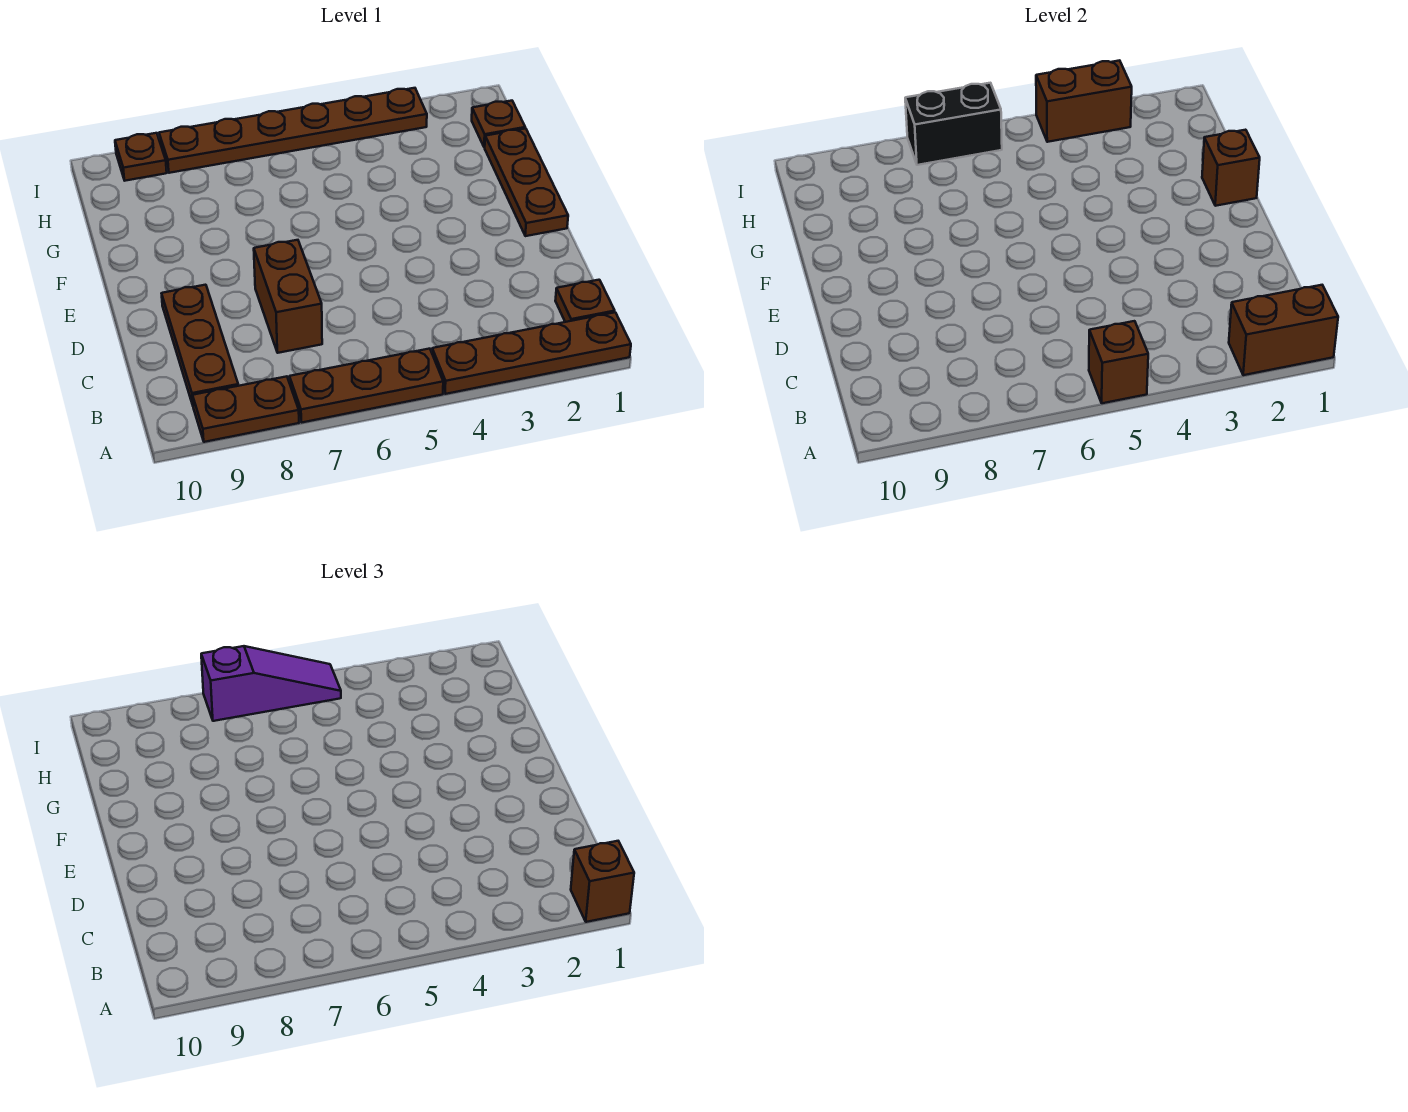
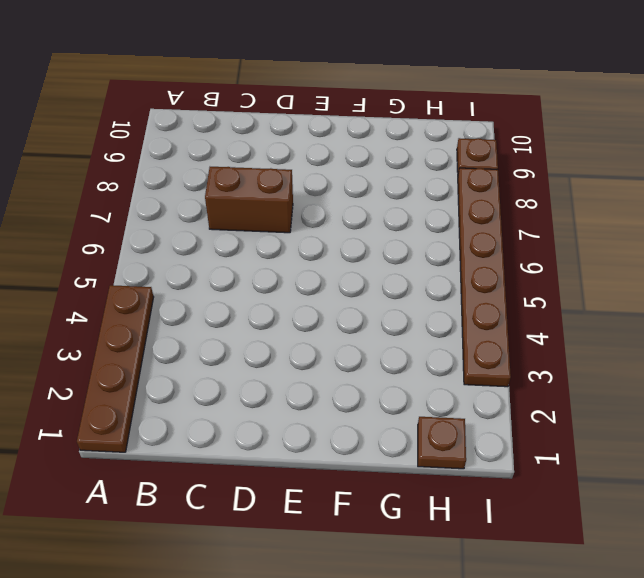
none -> brown plate A5:A7 level 1
none -> brown plate A8:A9 level 1
none -> brown plate B1 level 1

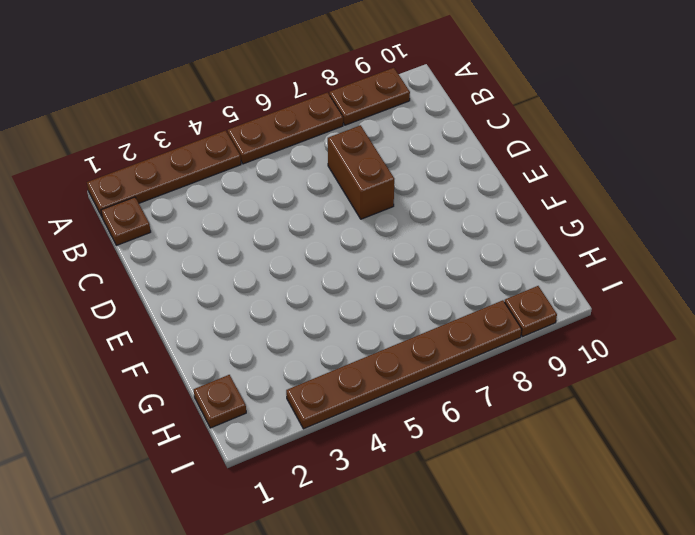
none -> brown plate B9:D9 level 1
none -> brown plate E1:G1 level 1
none -> brown brick A1:A2 level 2

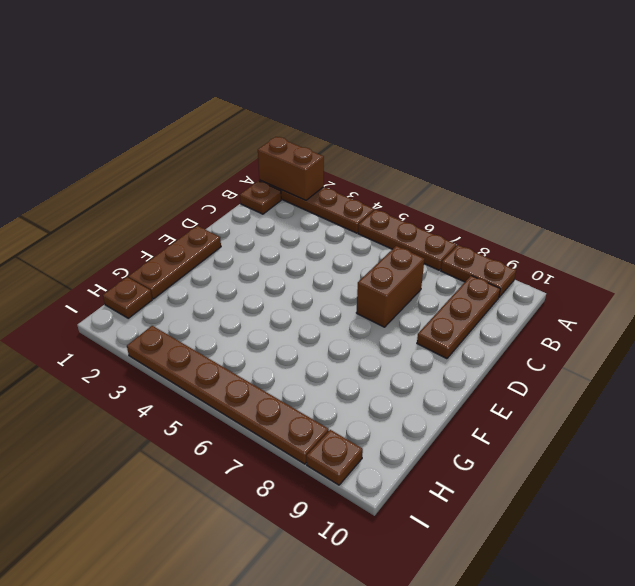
none -> brown brick A5 level 2
none -> brown brick F1 level 2
none -> brown brick I3:I4 level 2

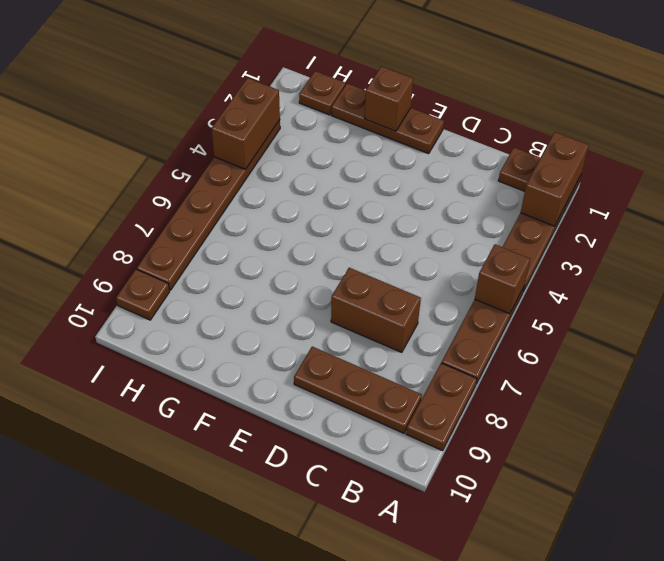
none -> black brick I6:I7 level 2
none -> brown brick A1 level 3
none -> purple slope I5:I7 level 3 top 7

